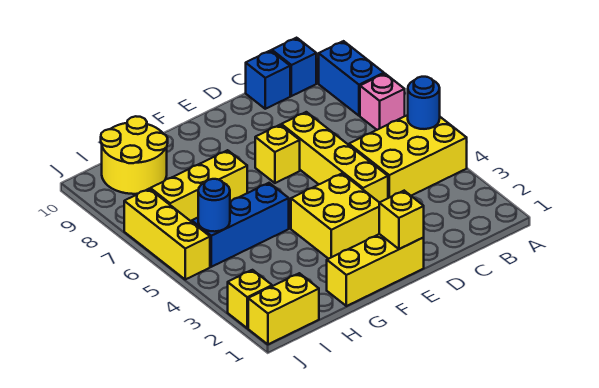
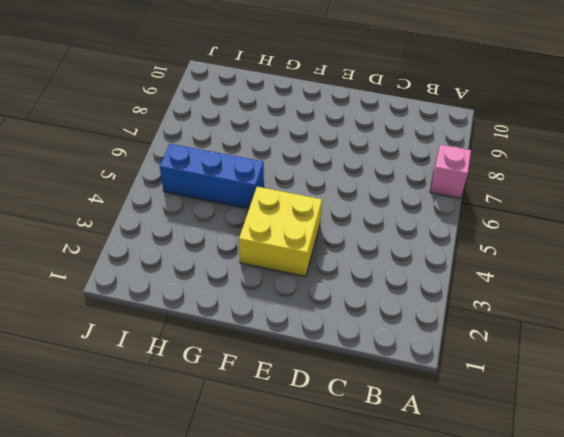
none -> yellow brick A4:C5 level 1
none -> blue brick A8:A9 level 1
none -> blue brick B10 level 1

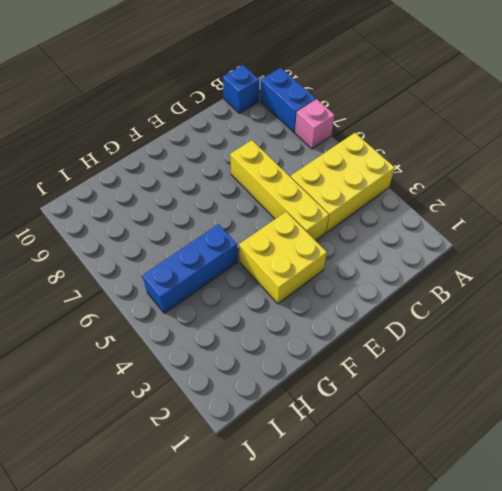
none -> blue brick C10 level 1
none -> yellow brick E1:G1 level 1
none -> yellow brick E7 level 1

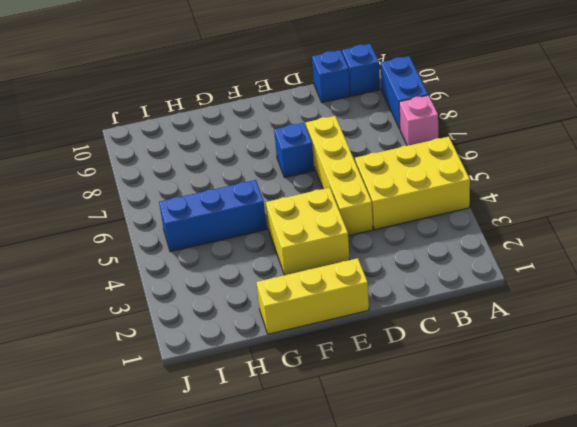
blue brick E7 level 1 -> yellow brick E7 level 1
none -> yellow brick G7:I7 level 1
none -> yellow round brick H9:I10 level 1
none -> yellow brick I1:J1 level 1

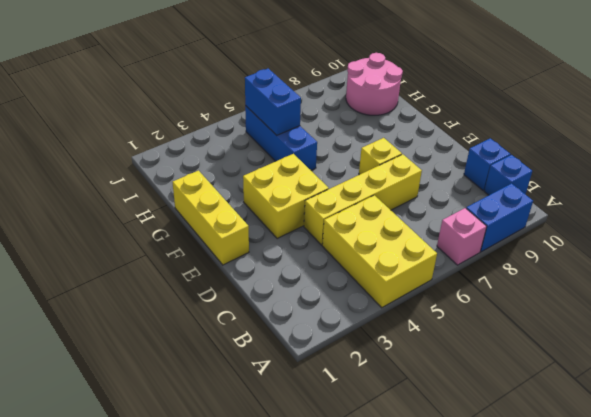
blue brick H5:I5 level 2 -> blue round brick I5 level 2
pink round brick H9:I10 level 1 -> yellow round brick H9:I10 level 1
none -> yellow brick G7:I7 level 1
none -> yellow brick I1:J1 level 1
none -> yellow brick J2 level 1

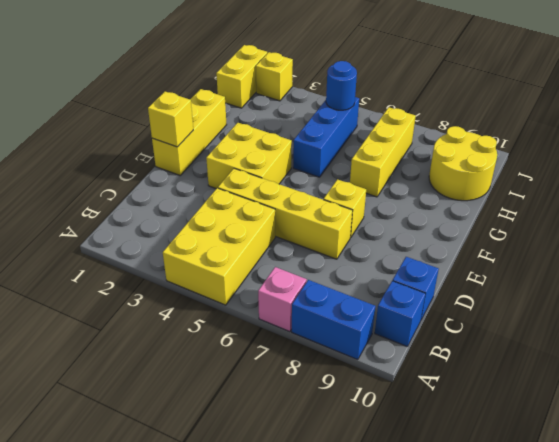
none -> yellow brick J5:J7 level 1
none -> blue round brick A5 level 2

